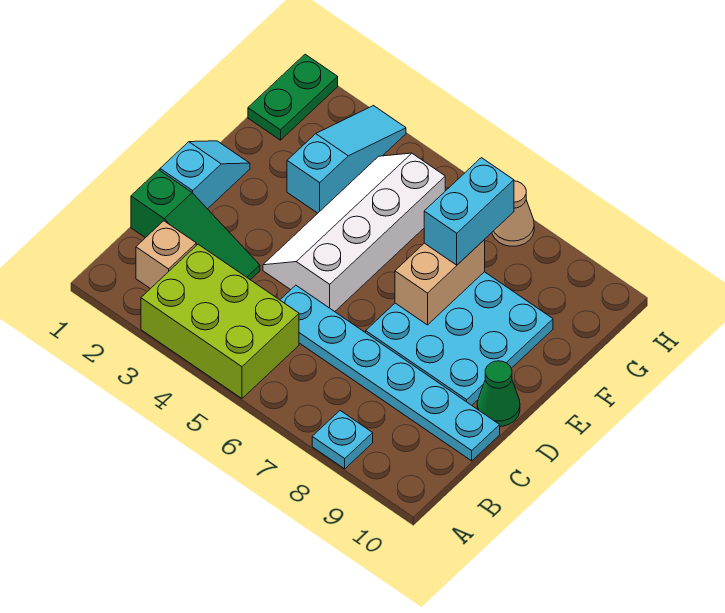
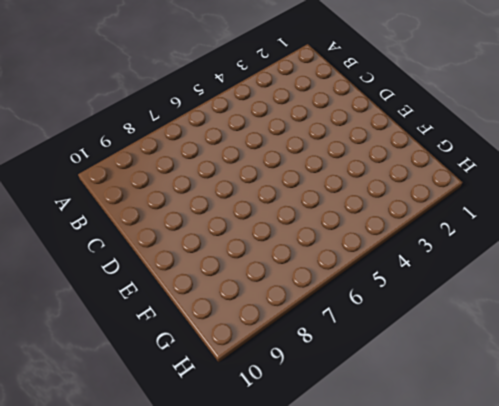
none -> lime brick A3:B5 level 1
none -> cyan plate A8 level 1
none -> tan brick B2 level 1

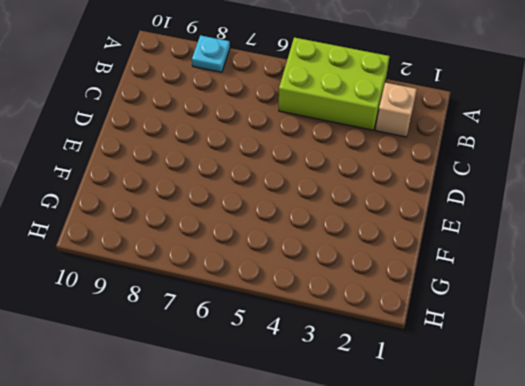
none -> green slope C1:C3 level 1 top 1
none -> cyan plate C5:C10 level 1
none -> cyan slope D1:E1 level 1 top D

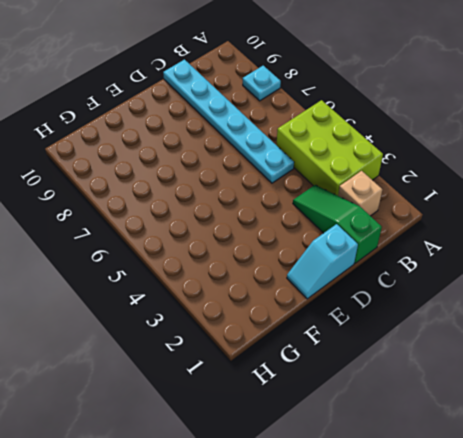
none -> white slope D4:G5 level 1 top 5
none -> cyan plate D7:F9 level 1
none -> green cone D10 level 1

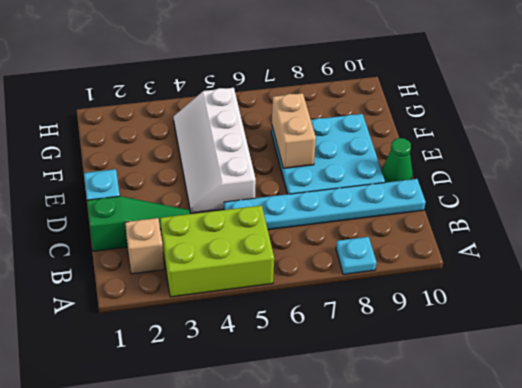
none -> cyan slope F3:H3 level 1 top F
none -> green plate G1:H1 level 1
none -> tan cone H7 level 1

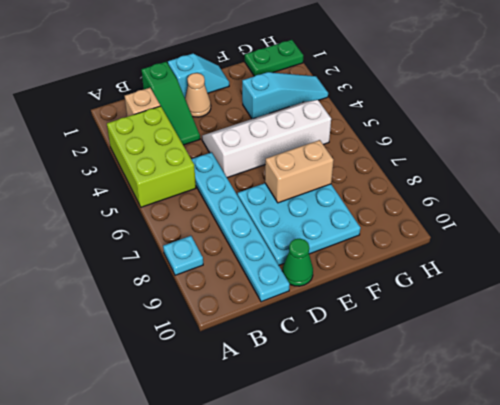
tan cone D2 level 1 -> tan cone H7 level 1
none -> cyan brick F7:G7 level 3

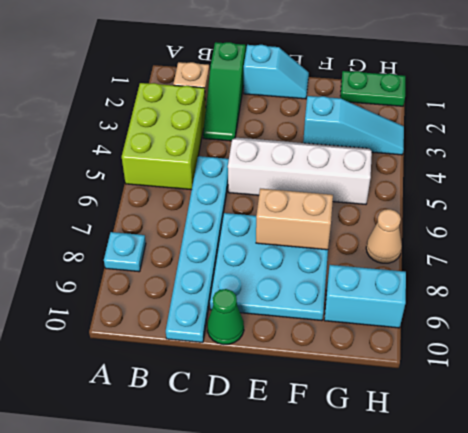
cyan brick G9:H9 level 1 -> cyan brick F7:G7 level 3

